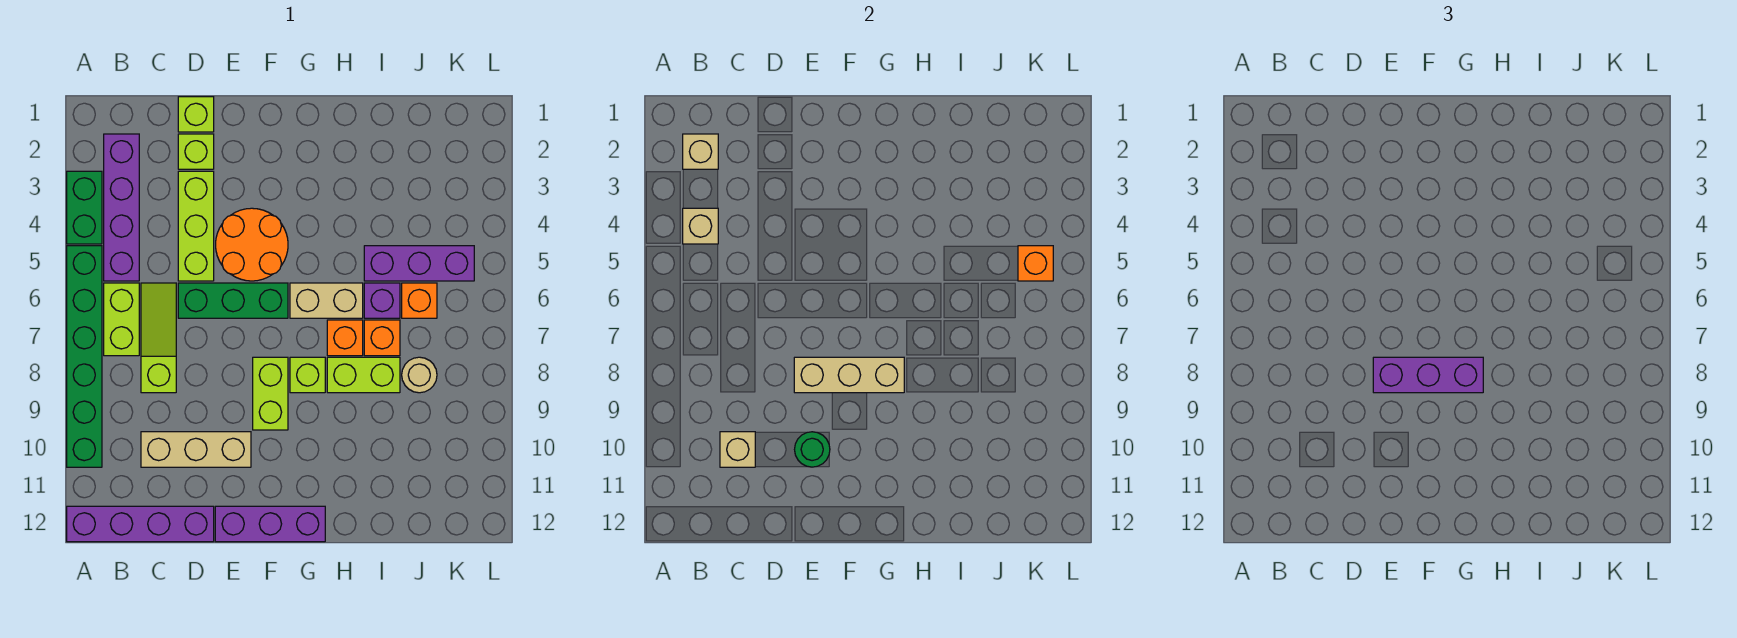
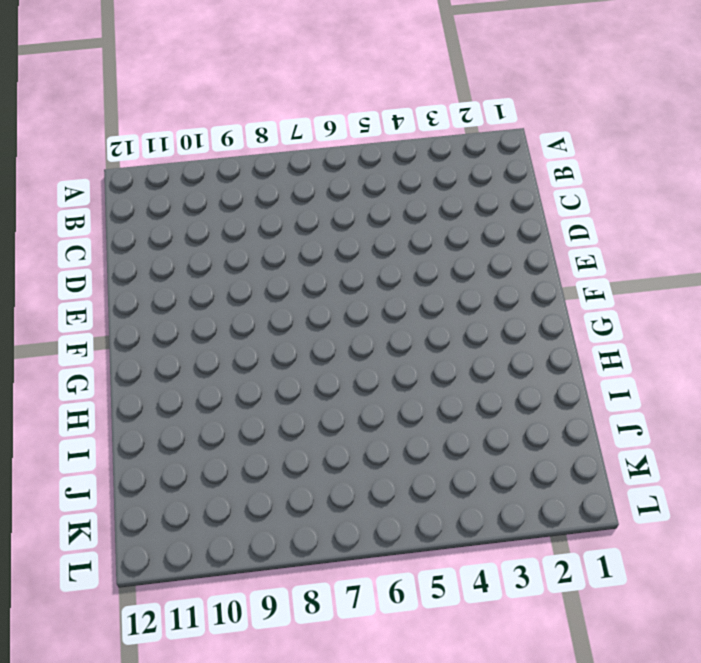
none -> green brick A3:A4 level 1
none -> green brick A5:A10 level 1
none -> purple brick A12:D12 level 1
none -> purple brick B2:B5 level 1

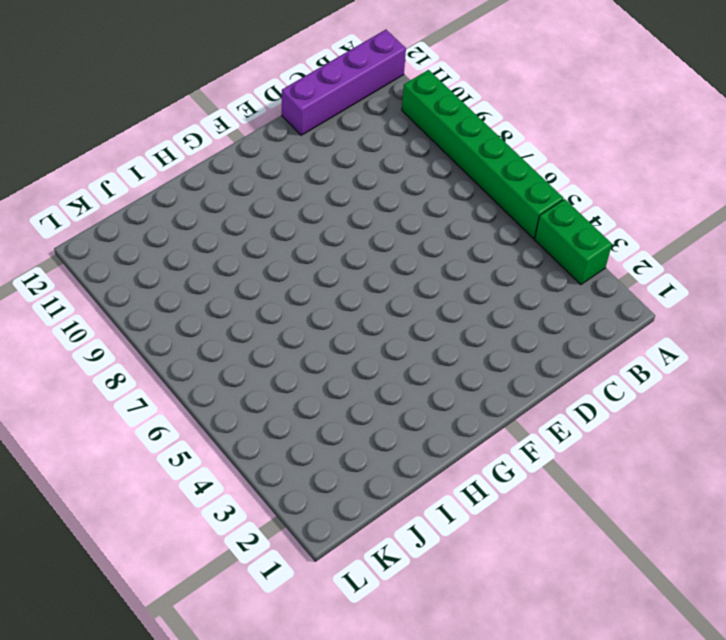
none -> purple brick B2:B5 level 1
none -> lime brick B6:B7 level 1
none -> lime slope C6:C8 level 1 top 8
none -> tan brick C10:E10 level 1

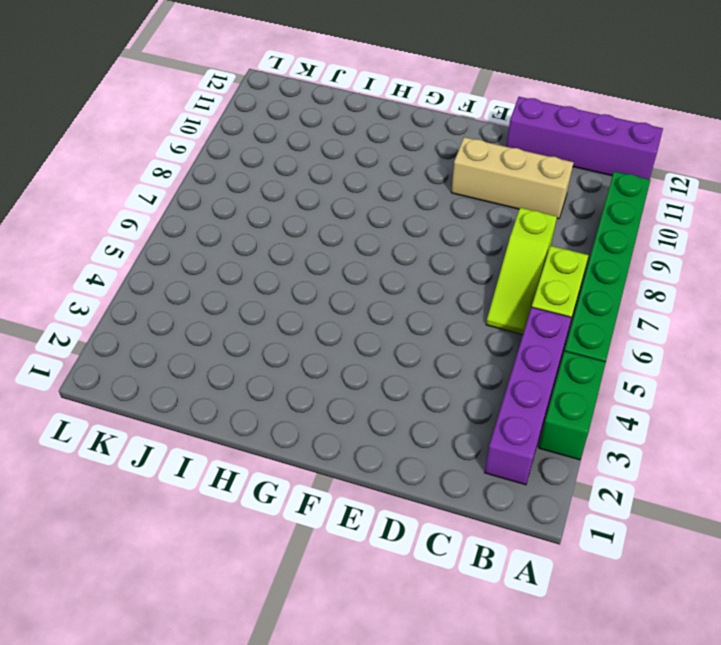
none -> lime brick D1 level 1
none -> lime brick D2 level 1
none -> lime brick D3:D5 level 1
none -> green brick D6:F6 level 1

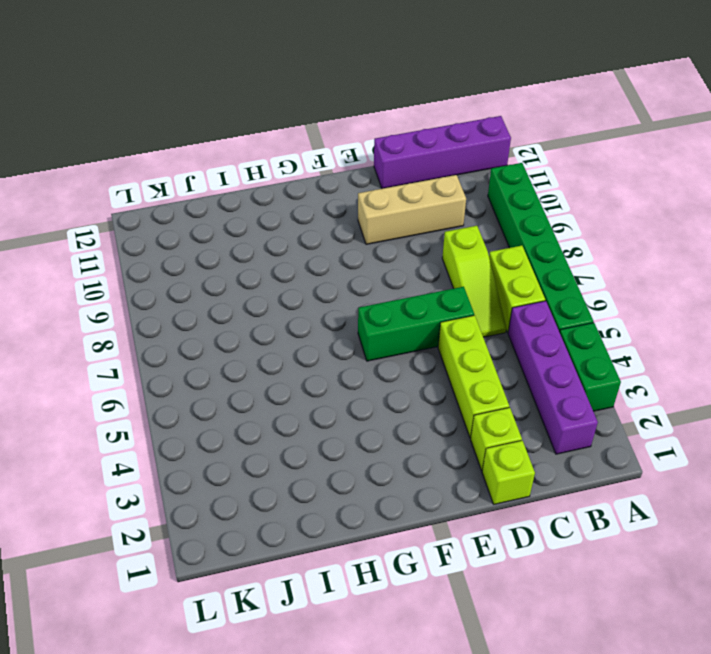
none -> orange round brick E4:F5 level 1
none -> purple brick E12:G12 level 1
none -> lime brick F8:F9 level 1
none -> tan brick G6:H6 level 1

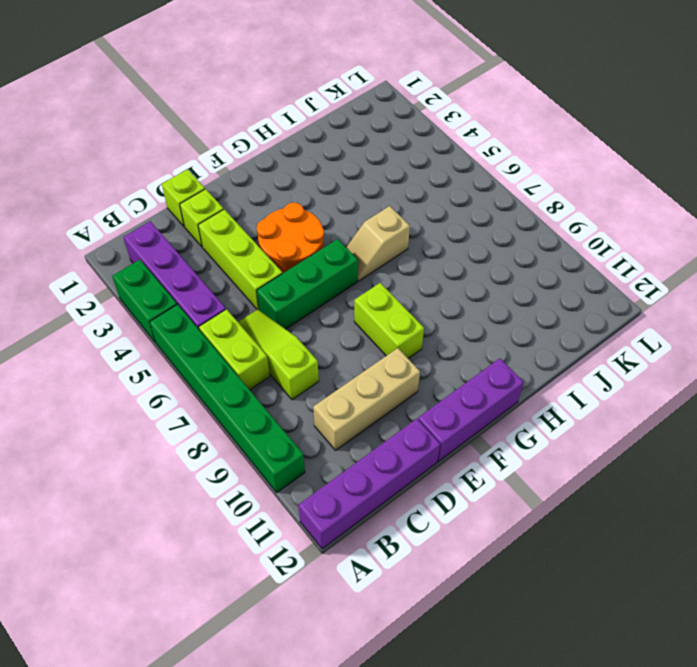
tan slope G6:H6 level 1 top H -> tan brick G6:H6 level 1
none -> lime brick G8 level 1
none -> orange brick H7 level 1
none -> lime brick H8:I8 level 1
none -> purple brick I5:K5 level 1

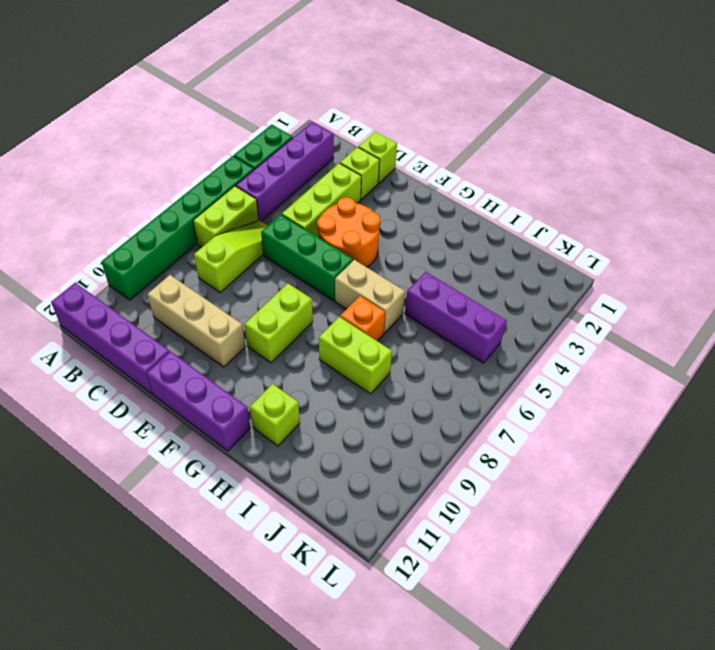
lime brick H11 level 1 -> lime brick G8 level 1
none -> purple brick I6 level 1
none -> orange brick I7 level 1
none -> orange brick J6 level 1
none -> tan round brick J8 level 1

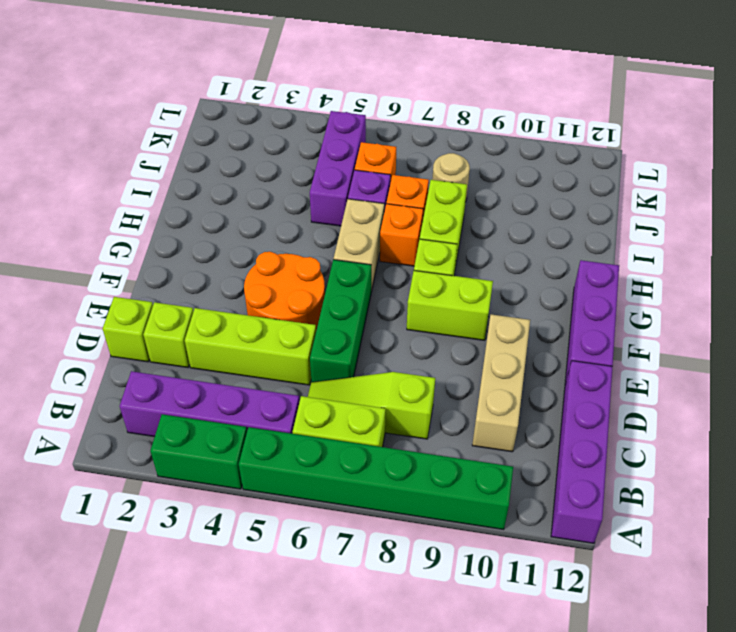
none -> tan brick B2 level 2
none -> tan brick B4 level 2
none -> tan brick C10 level 2
none -> tan brick E8:G8 level 2

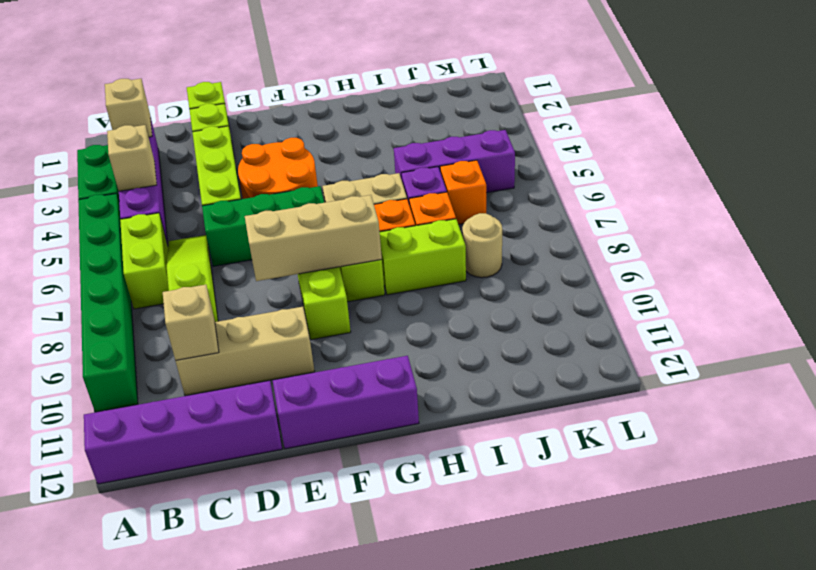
none -> green round brick E10 level 2
none -> orange brick K5 level 2
none -> purple brick E8:G8 level 3

